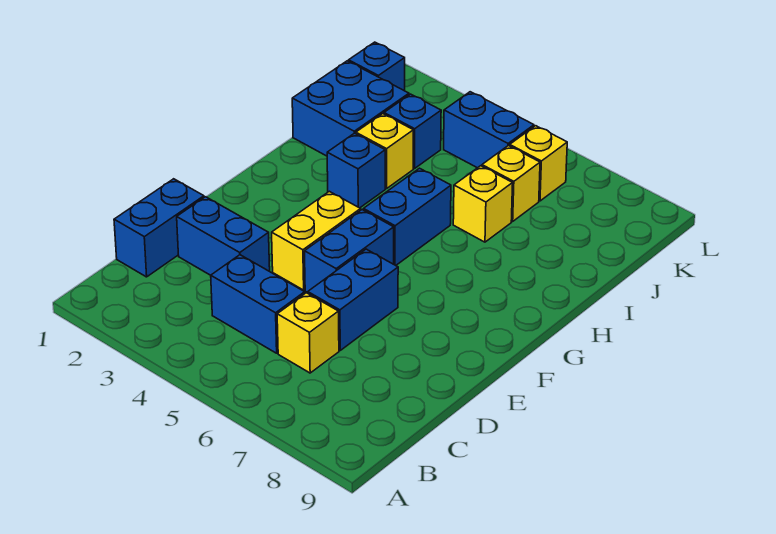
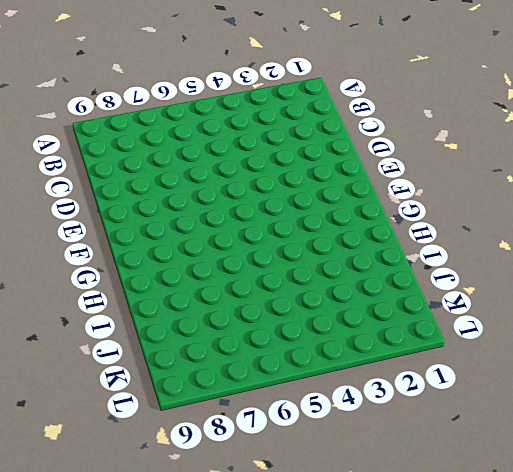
none -> blue brick C1:D1 level 1
none -> blue brick C4:C5 level 1
none -> yellow brick C6 level 1

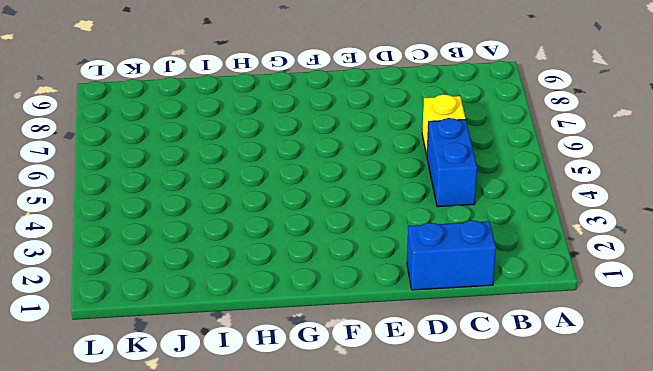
none -> blue brick D2:D3 level 1
none -> blue brick D6:E6 level 1
none -> yellow brick E4:F4 level 1

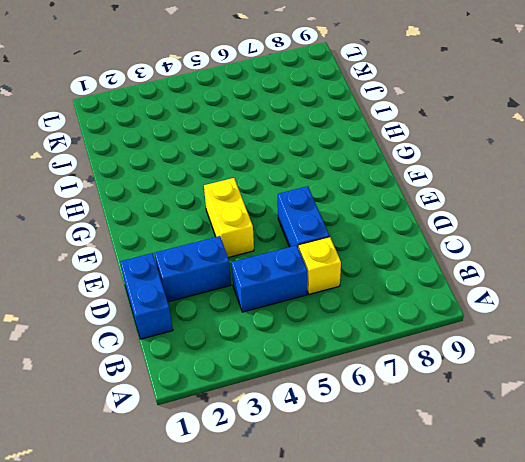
none -> blue brick E5:F5 level 1
none -> blue brick G5:H5 level 1
none -> blue brick H3 level 1

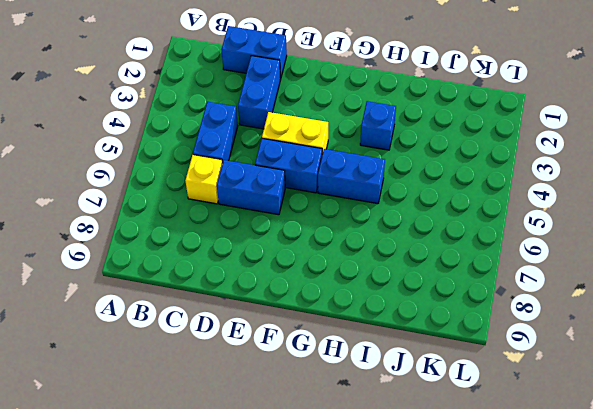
none -> blue brick I1:J2 level 1
none -> yellow brick I3 level 1
none -> yellow brick I6 level 1

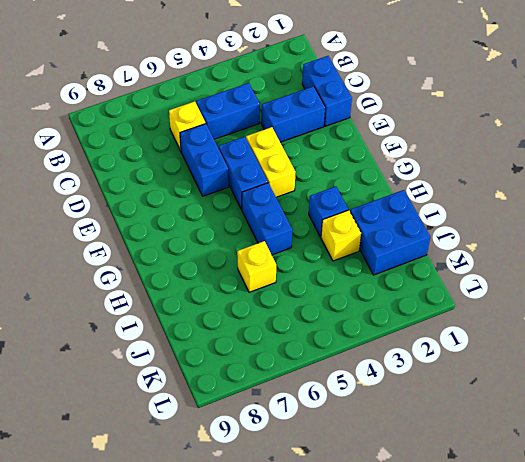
none -> blue brick J3 level 1
none -> yellow brick J6 level 1
none -> blue brick K1 level 1

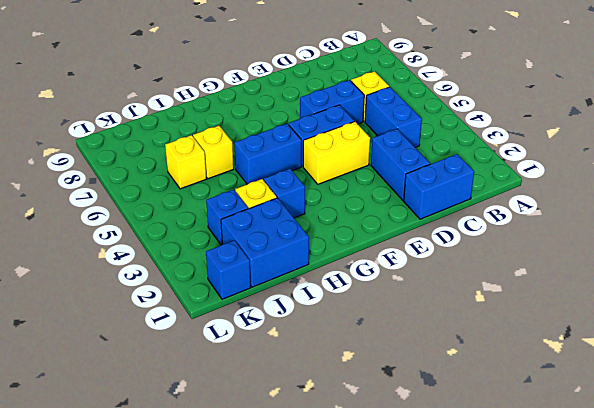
none -> blue brick K4:K5 level 1
none -> yellow brick K6 level 1

